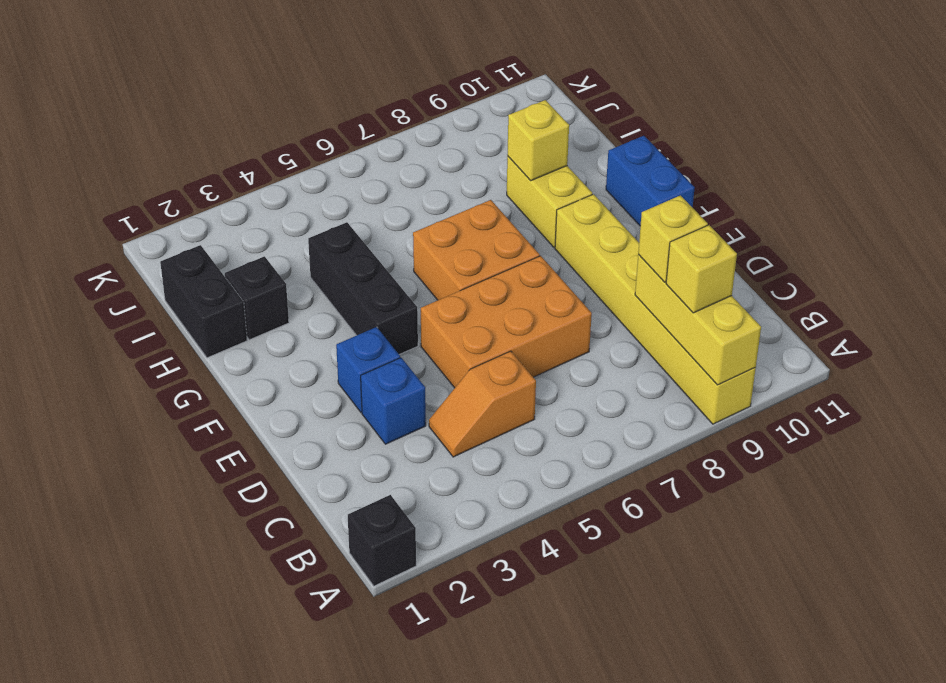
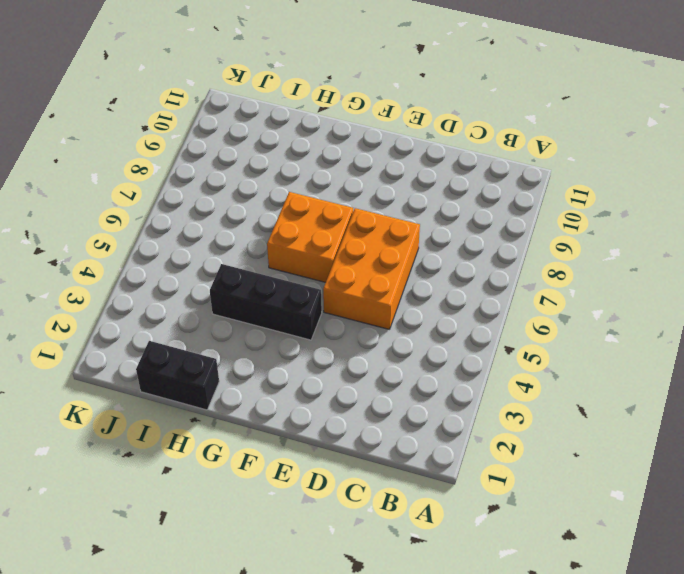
none -> black brick A1 level 1
none -> yellow brick A9:F9 level 1
none -> orange slope C4:C5 level 1 top 5

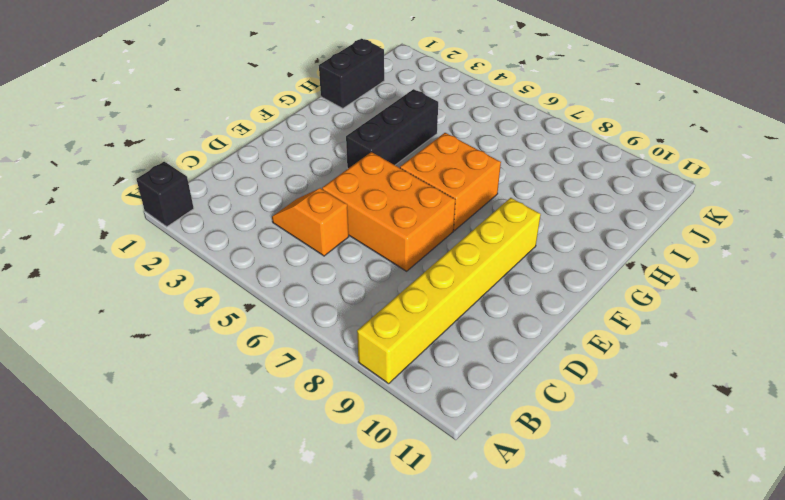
none -> blue brick D3 level 1
none -> blue brick E3 level 1
none -> blue brick F11:G11 level 1

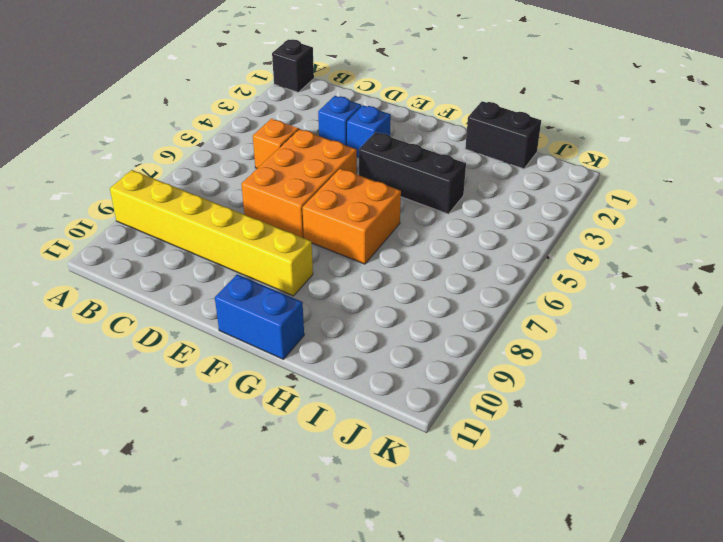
none -> yellow brick G9:H9 level 1
none -> black brick H2 level 1
none -> yellow brick A9:C9 level 2

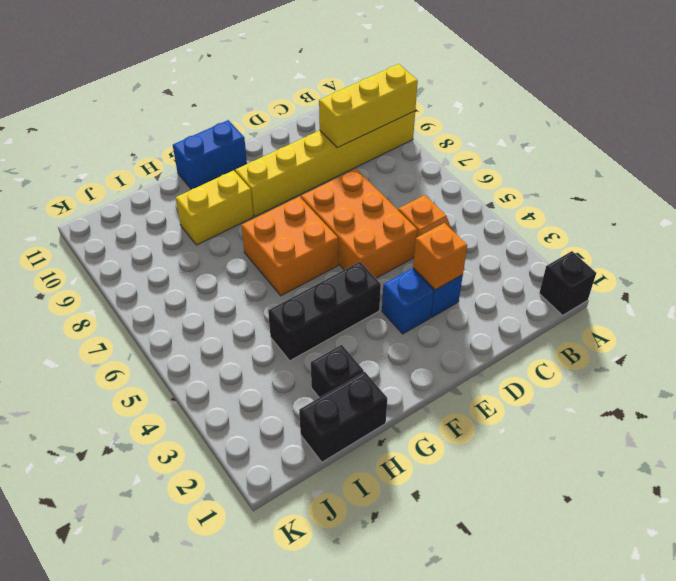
orange brick D3 level 2 -> none
none -> yellow brick H9 level 2
none -> yellow brick B9 level 3
none -> yellow brick C9 level 3

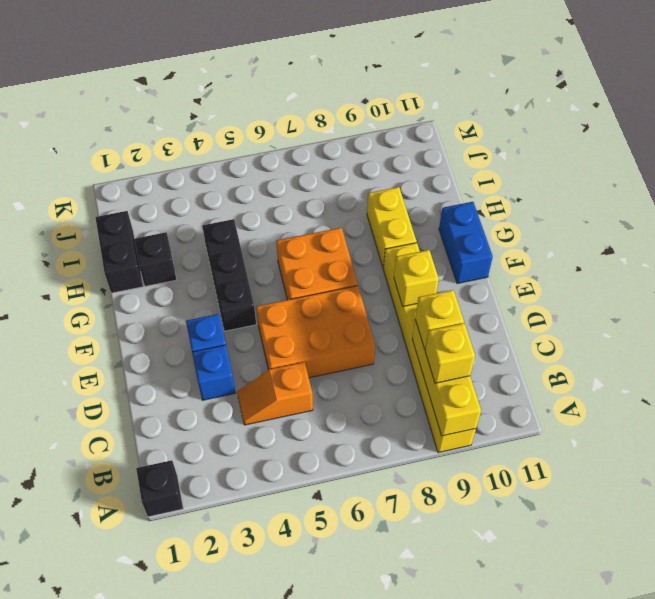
yellow brick E9 level 2 -> yellow brick H9 level 2

